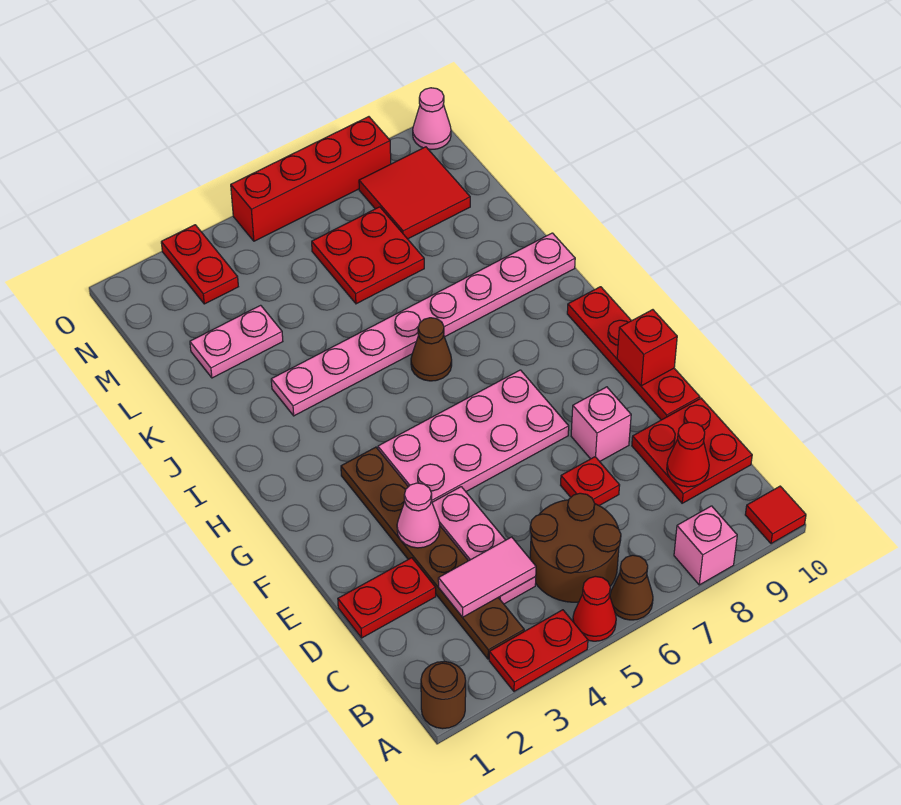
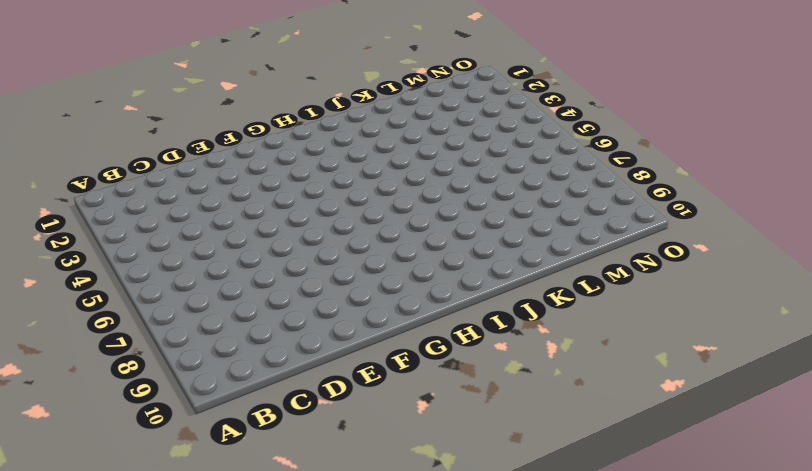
none -> brown round brick A1 level 1
none -> red plate A3:A4 level 1
none -> red cone A5 level 1

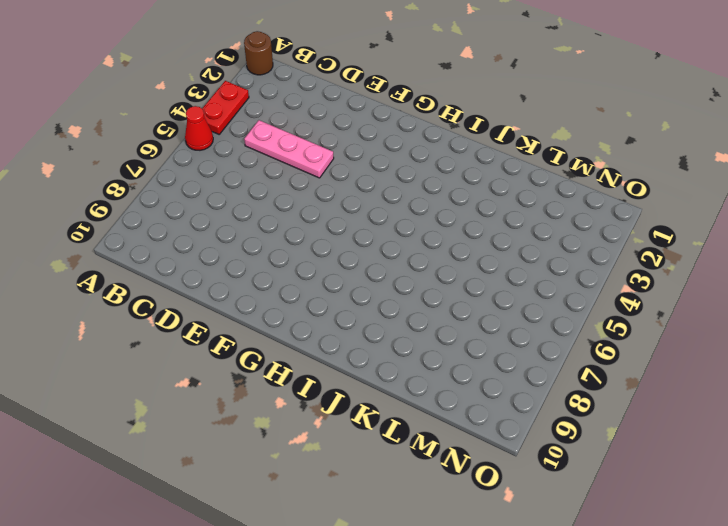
none -> brown cone A6 level 1
none -> pink brick A8 level 1
none -> red tile A10 level 1

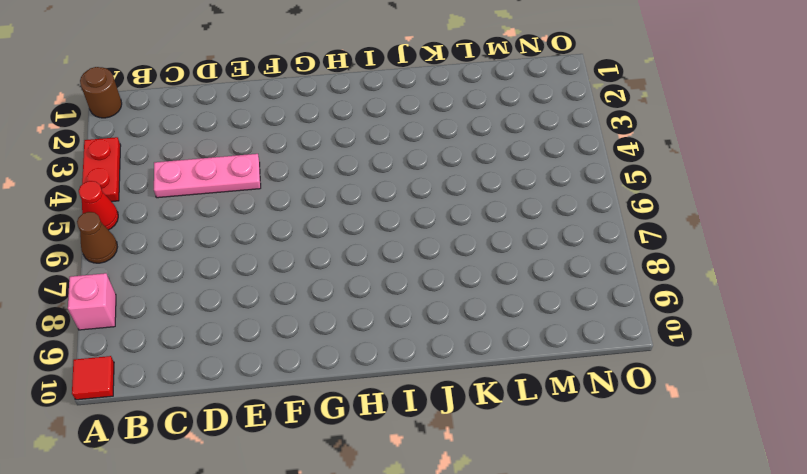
none -> brown plate B3:G3 level 1
none -> brown round brick B5:C6 level 1
none -> red plate C9:D10 level 1

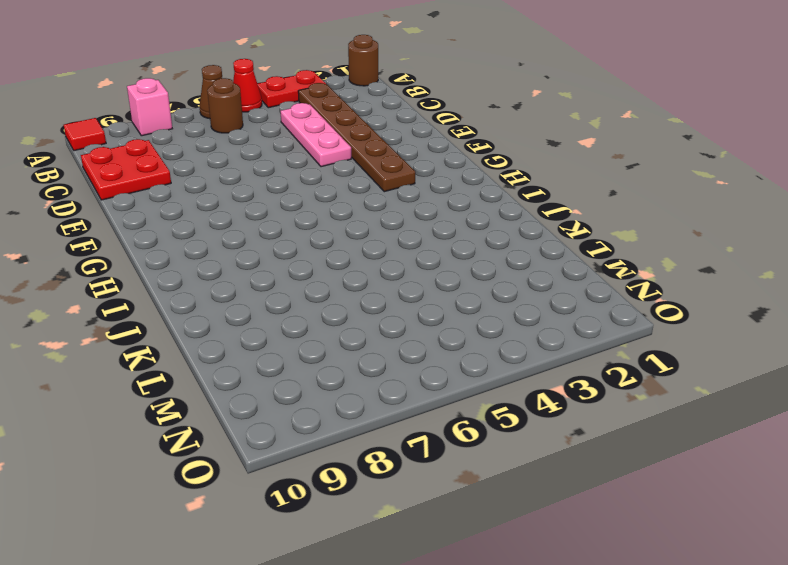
brown round brick B6 level 1 -> brown round brick B5:C6 level 1
none -> red plate D1:D2 level 1
none -> red plate D7 level 1
none -> pink brick E8 level 1

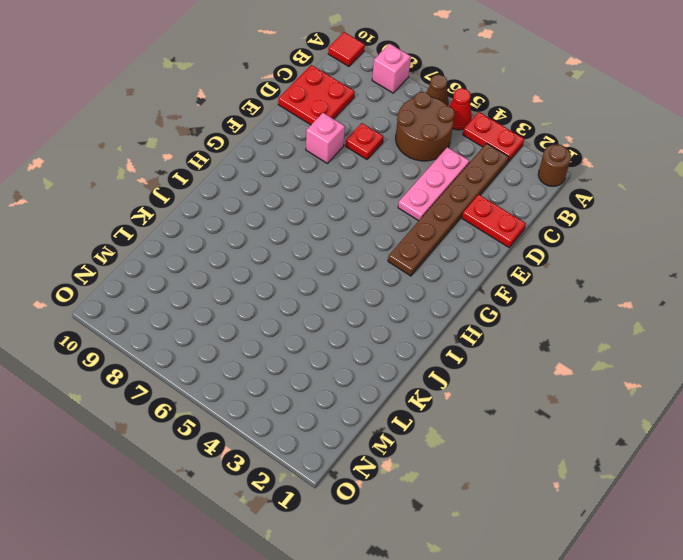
none -> red plate E10:H10 level 1
none -> pink plate F4:G7 level 1
none -> brown cone I6 level 1

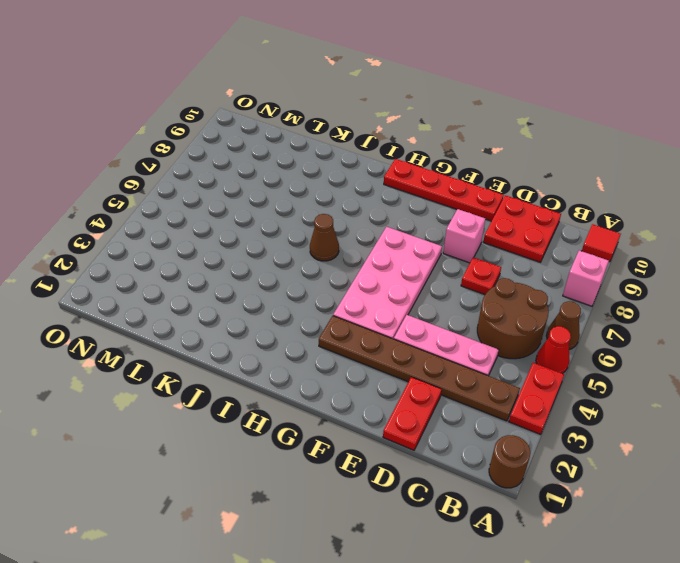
none -> pink plate J3:J10 level 1
none -> pink plate L2:L3 level 1
none -> red plate L6:M7 level 1

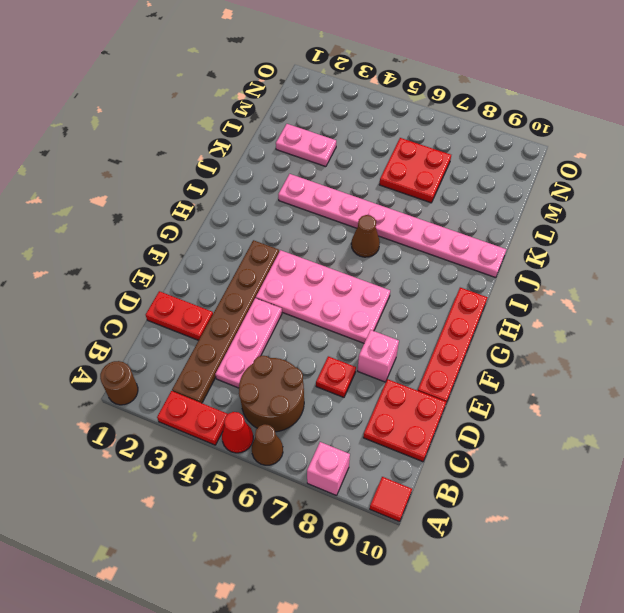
none -> red tile M8:N9 level 1
none -> red plate N3:O3 level 1
none -> red brick O5:O8 level 1

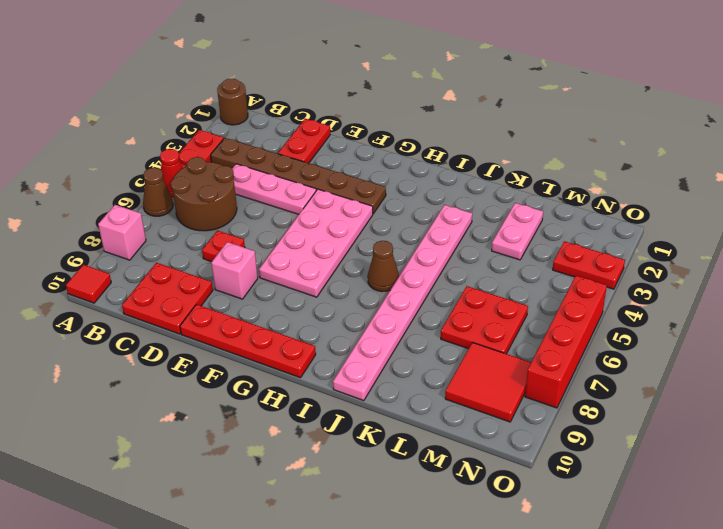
none -> pink cone O10 level 1
none -> pink tile C3:C4 level 2
none -> red cone C9 level 2

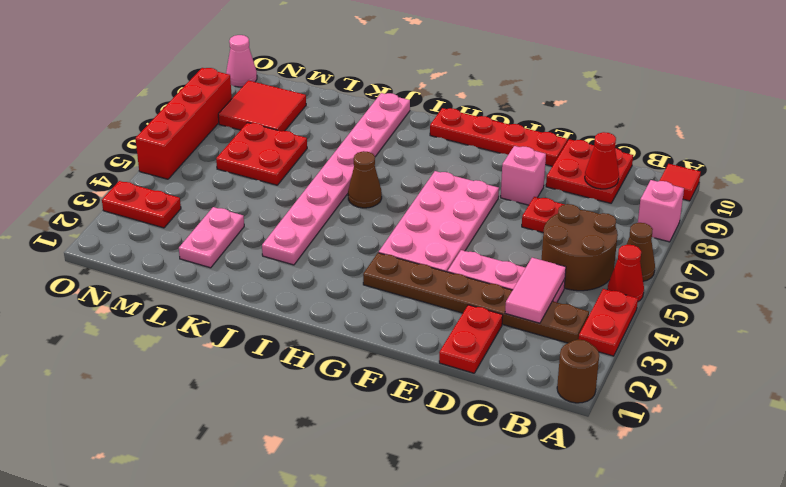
none -> pink cone E3 level 2
none -> red brick F10 level 2

